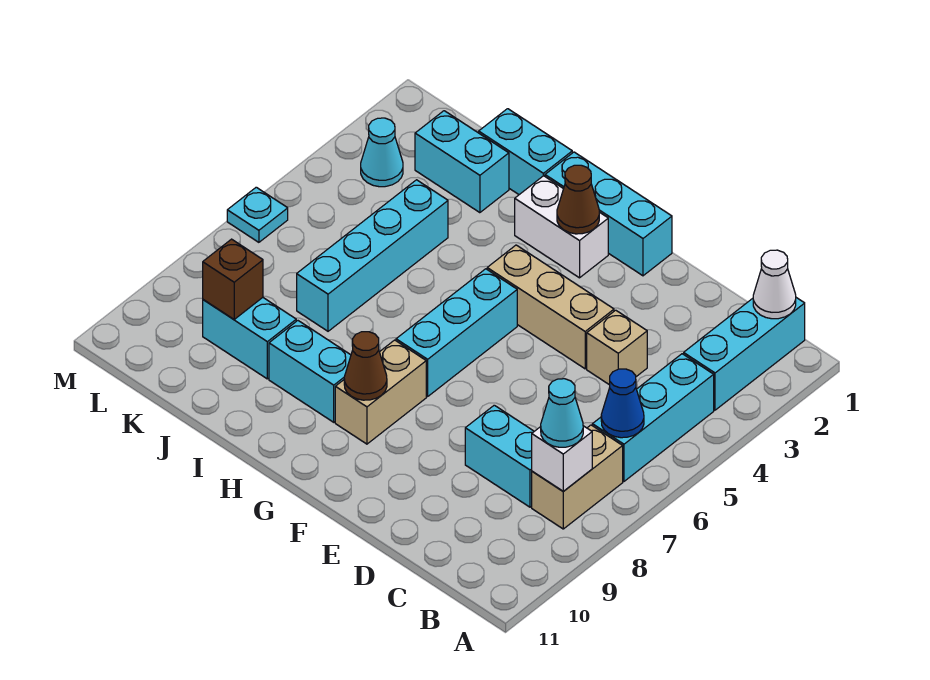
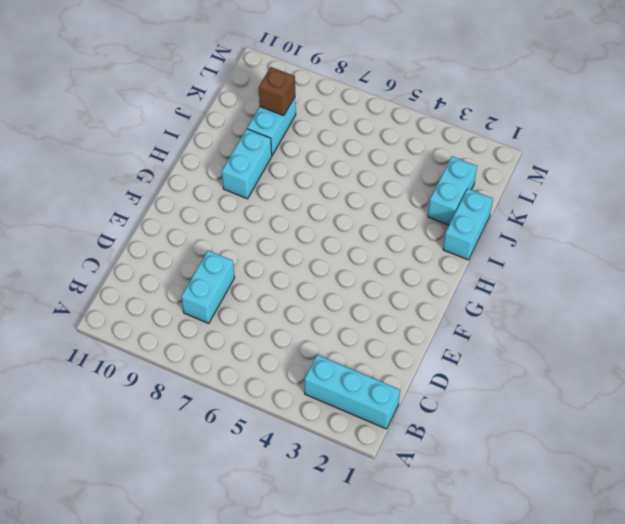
none -> cyan brick B4:B6 level 1
none -> tan brick B7:B8 level 1
none -> tan brick D4 level 1

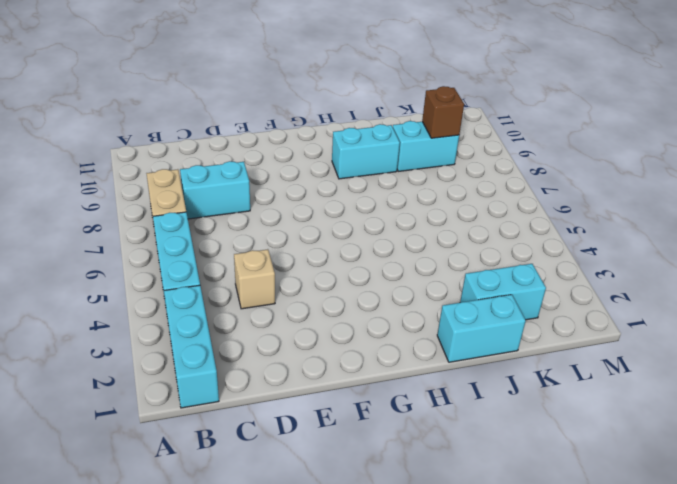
none -> tan brick E4:G4 level 1
none -> cyan brick F1:H1 level 1
none -> white brick G2:H2 level 1

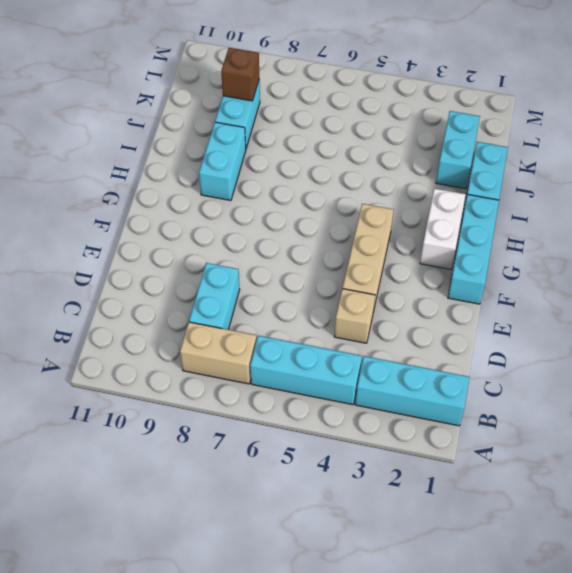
none -> cyan brick G5:G7 level 1
none -> tan brick G8:G9 level 1
none -> cyan brick J4:J7 level 1

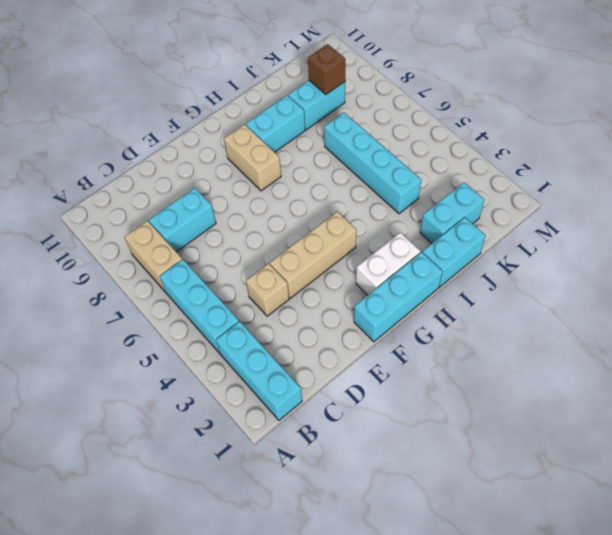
none -> cyan brick G5:G7 level 1
none -> cyan cone L3 level 1
none -> cyan plate M6 level 1

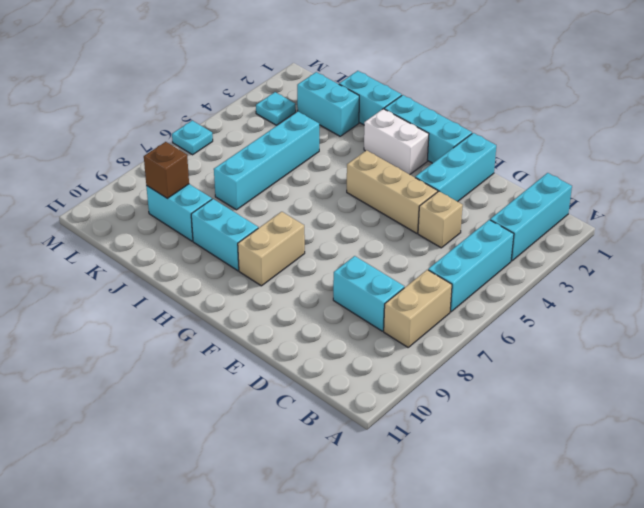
cyan brick E1:E3 level 1 -> cyan brick G5:G7 level 1
cyan plate L3 level 1 -> cyan cone L3 level 1
none -> white cone B1 level 2
none -> blue cone B6 level 2
none -> white brick B8 level 2

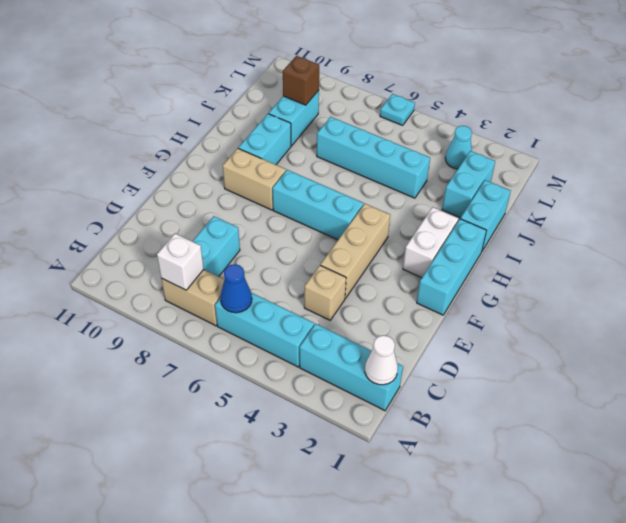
none -> brown cone G2 level 2
none -> brown cone G9 level 2
none -> cyan cone B8 level 3

